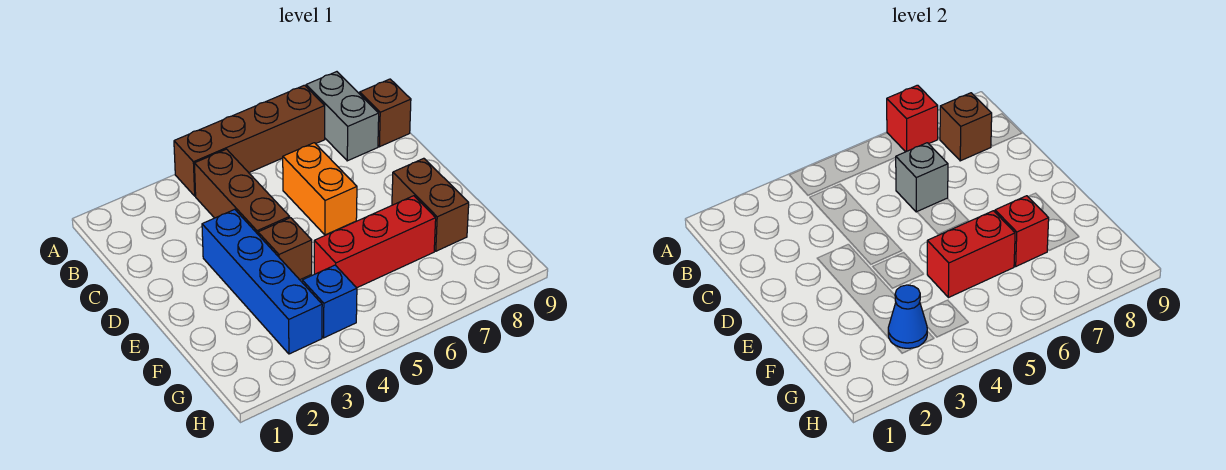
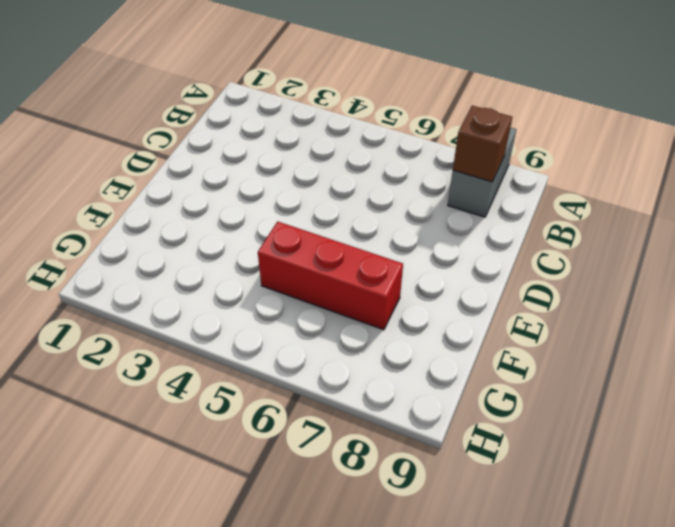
none -> brown brick A4:A7 level 1
none -> brown brick B4:D4 level 1
none -> brown brick B9 level 1

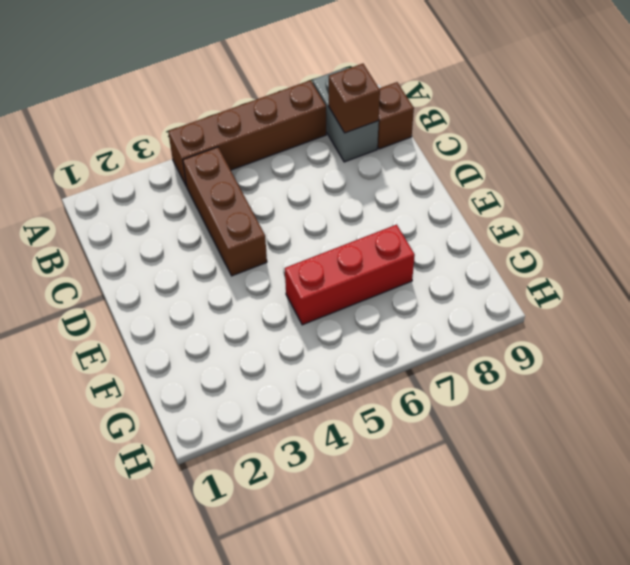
none -> orange brick C6:D6 level 1
none -> blue brick D3:G3 level 1
none -> brown brick E4 level 1

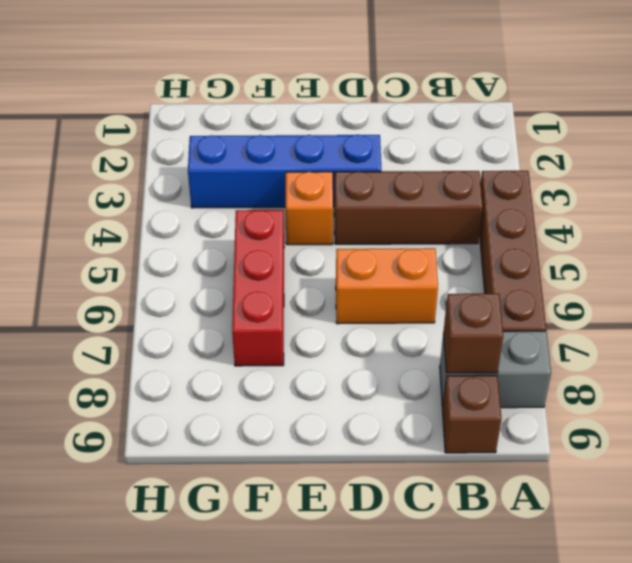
orange brick E4 level 1 -> brown brick E4 level 1
none -> brown brick E8:F8 level 1
none -> blue brick G4 level 1
none -> red brick A7 level 2

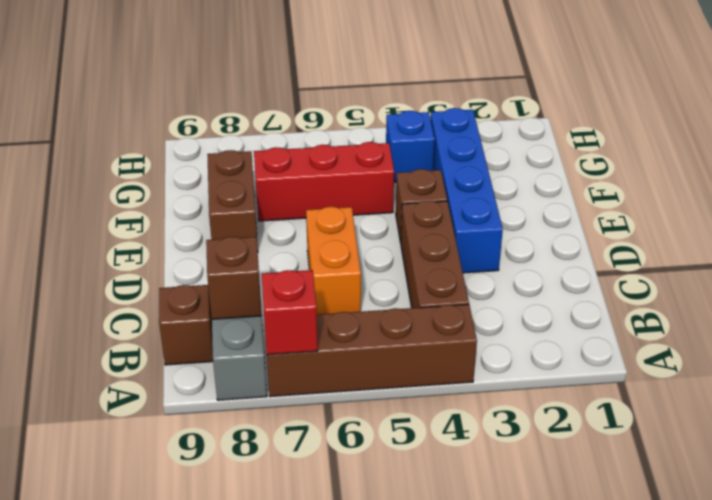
none -> grey brick C6 level 2
none -> red brick F5:F6 level 2
none -> red brick F7 level 2

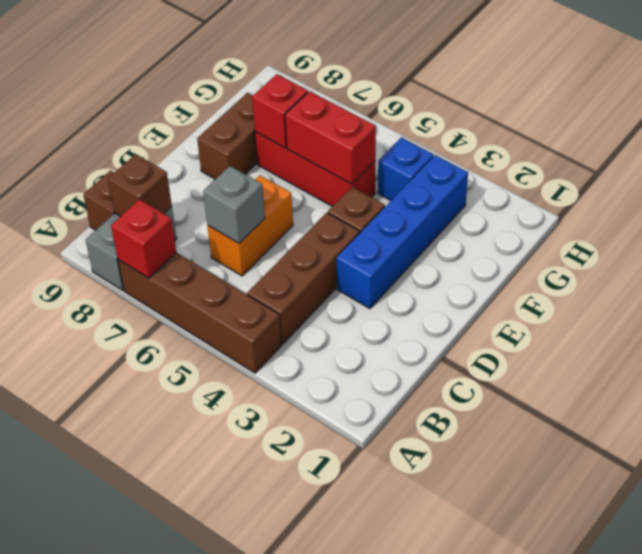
none -> blue cone G3 level 2

